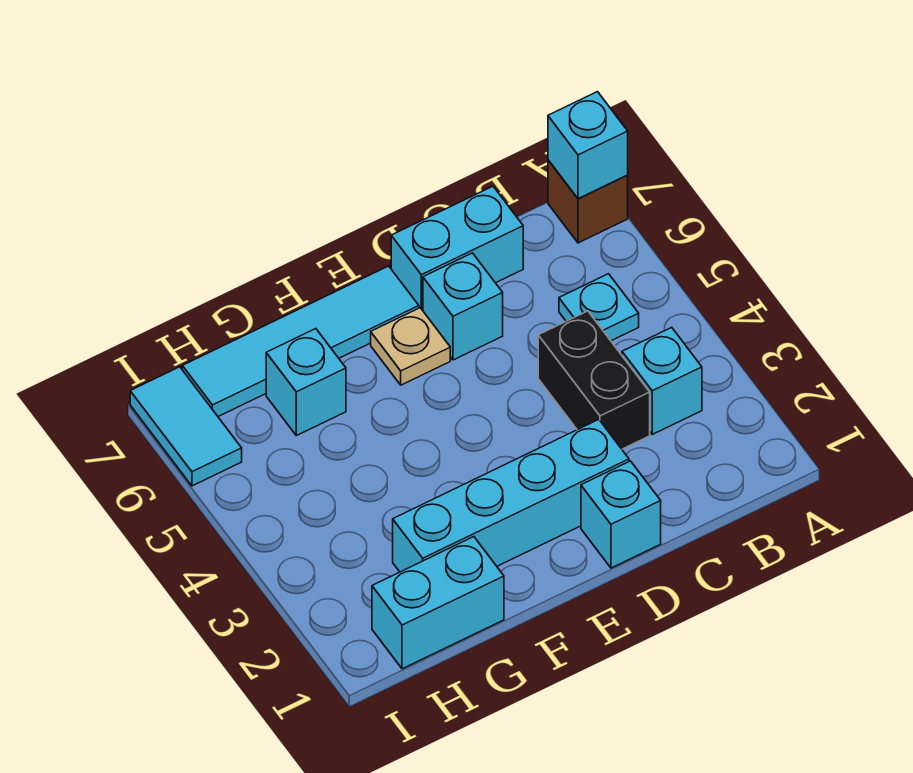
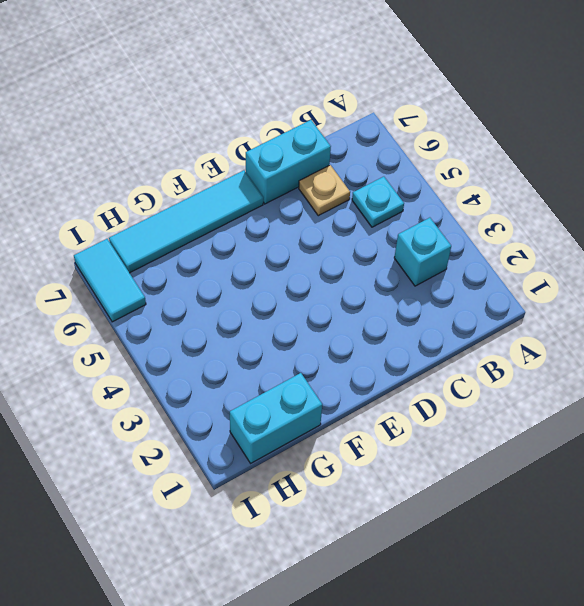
tan plate C6 level 1 -> tan plate E6 level 1
none -> brown brick A7 level 1
none -> black brick C3:C4 level 1
none -> cyan brick D1 level 1

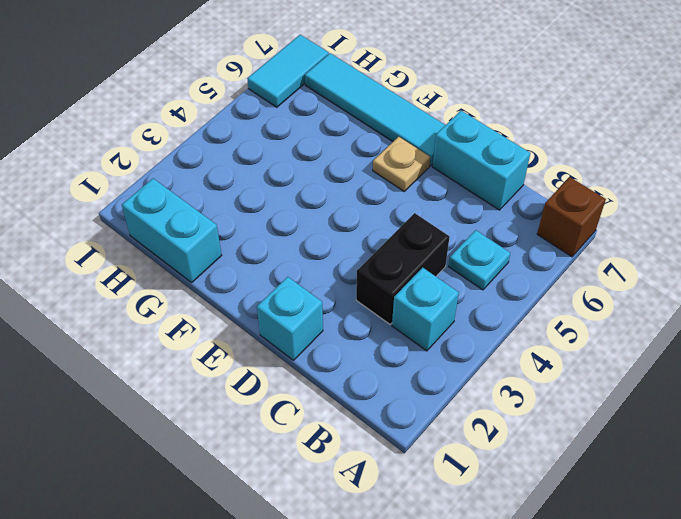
none -> cyan brick D2:G2 level 1
none -> cyan brick D6 level 1
none -> cyan brick G6 level 1

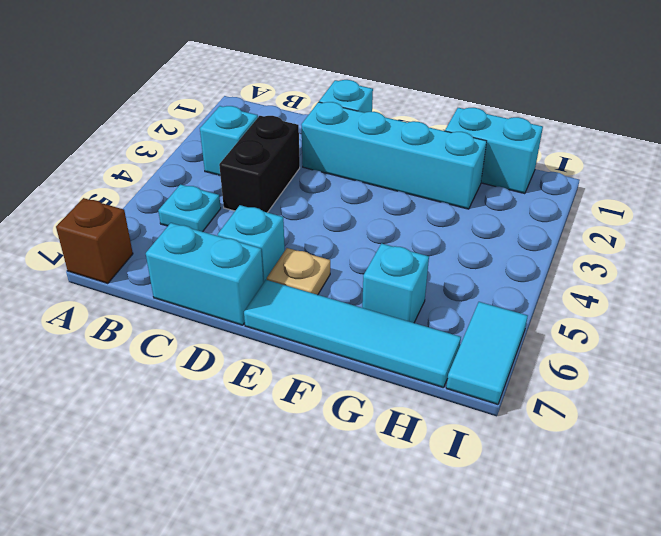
none -> cyan brick A7 level 2

